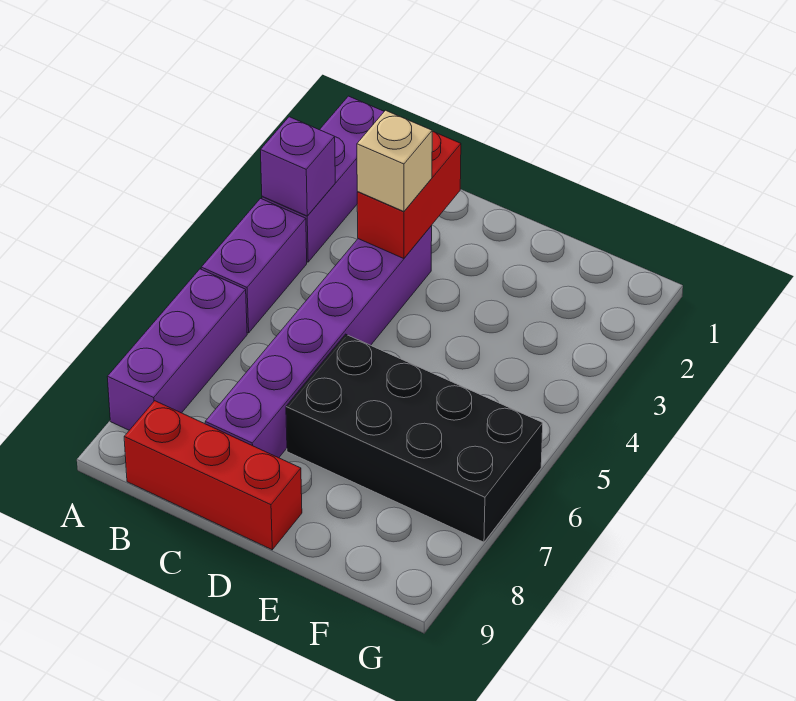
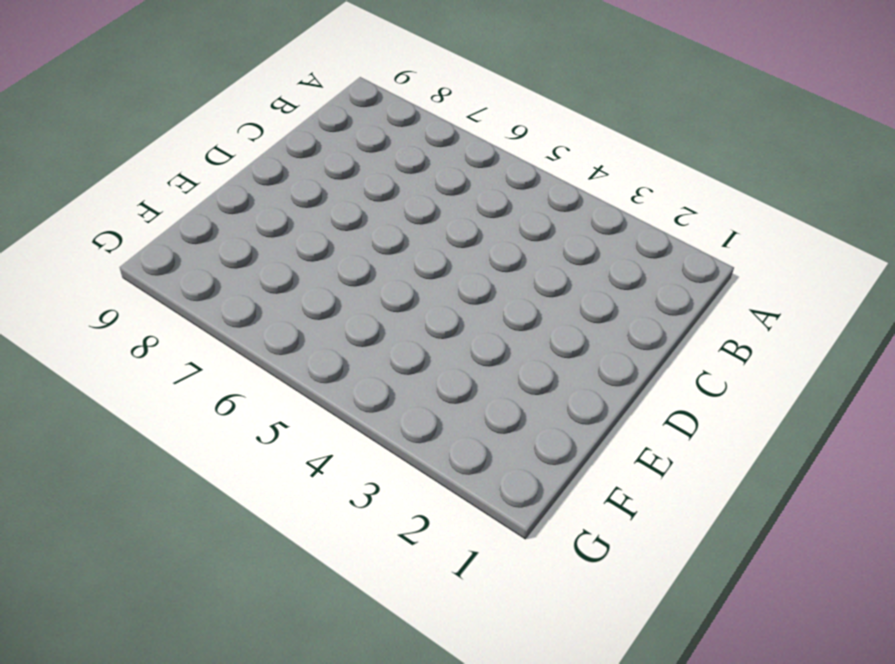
none -> purple brick A1:A3 level 1
none -> purple brick A4:A5 level 1

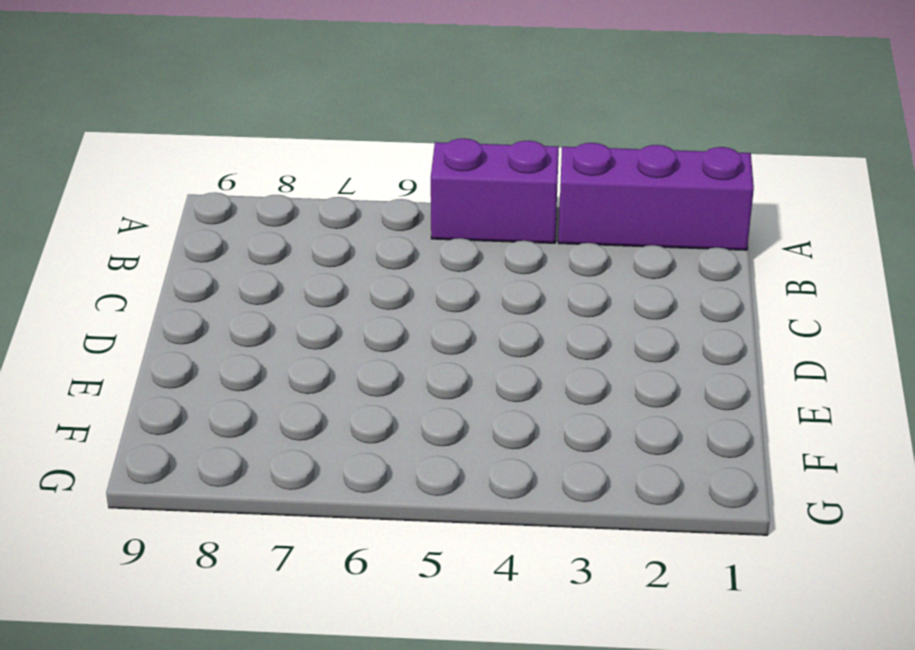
none -> purple brick A6:A8 level 1
none -> red brick B9:D9 level 1

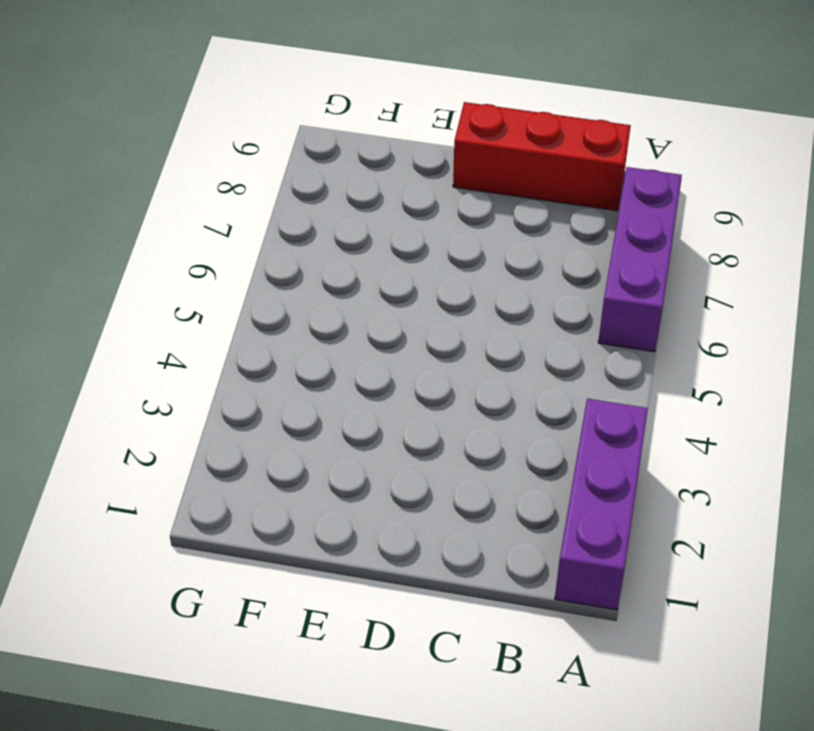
none -> purple brick A4:A5 level 1
none -> purple brick C3:C8 level 1

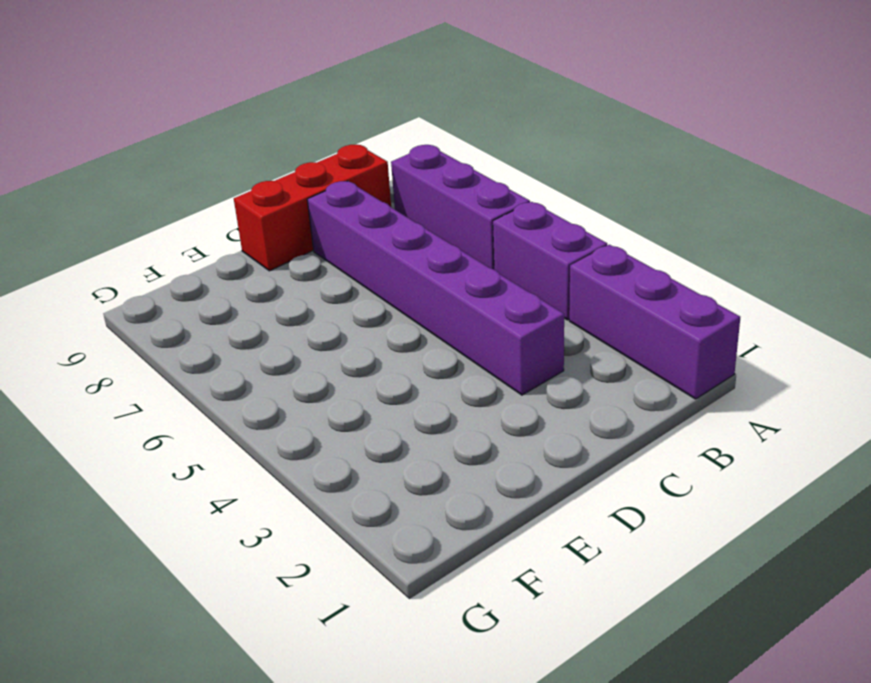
none -> black brick D6:G7 level 1
none -> purple brick A3 level 2

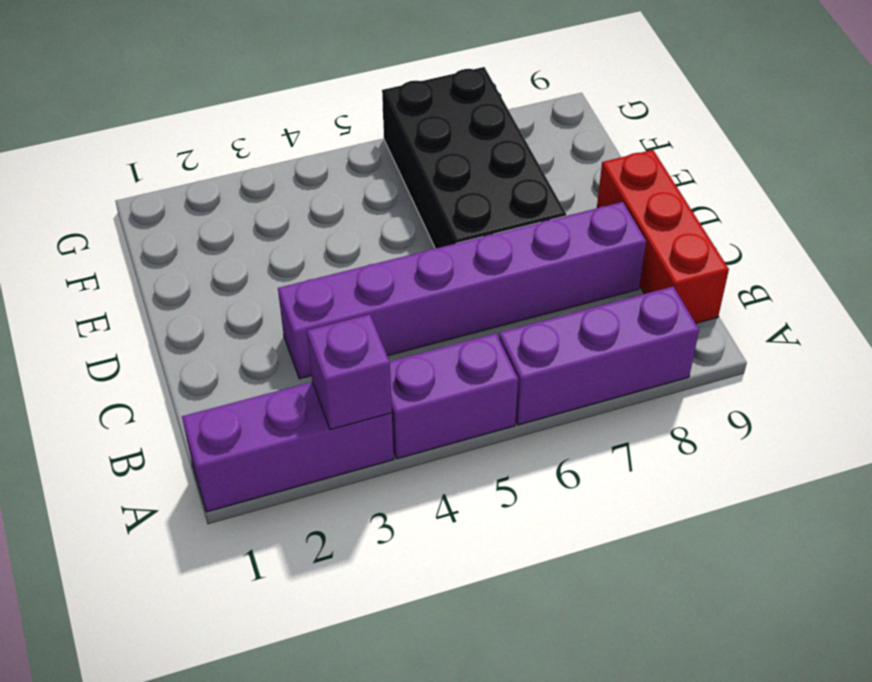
none -> red brick C2:C3 level 2
none -> tan brick C3 level 3

